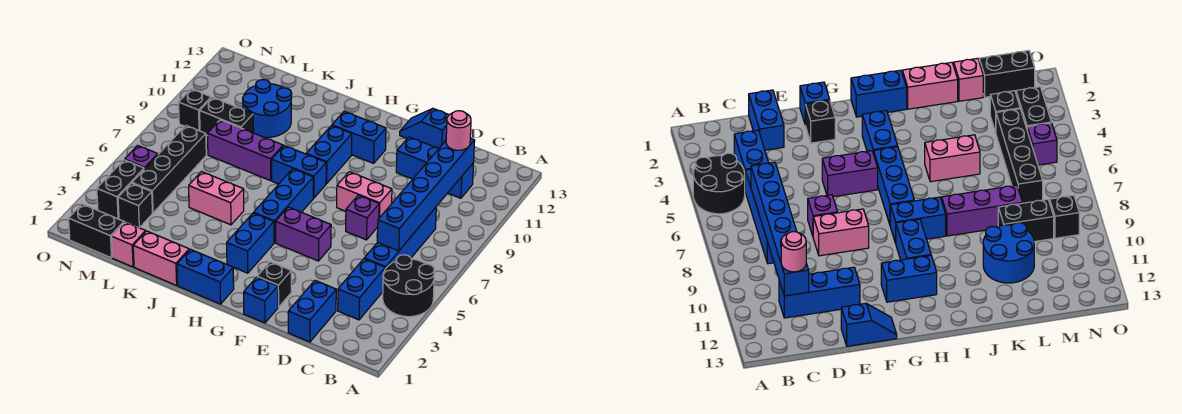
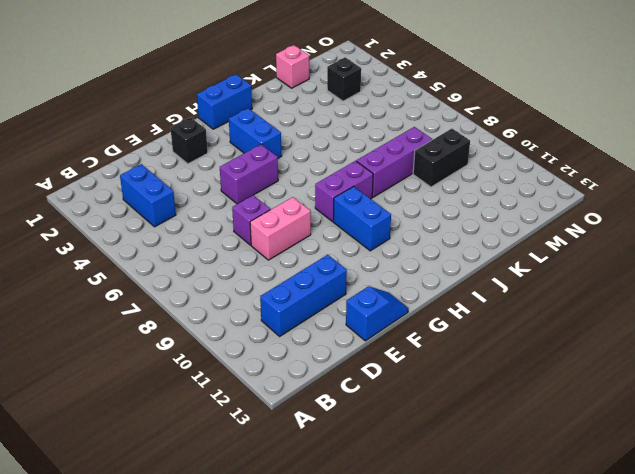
purple brick H8:I8 level 1 -> blue brick H8:I8 level 1
none -> black round brick A4:B5 level 1
none -> blue brick C5:C8 level 1
none -> blue brick D1:D2 level 1
none -> blue brick F1 level 1

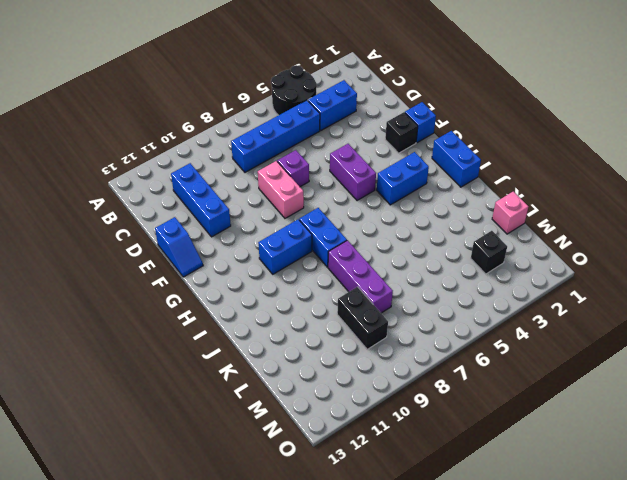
none -> blue brick D1:D2 level 1
none -> blue brick G11:H11 level 1
none -> blue brick H5:H7 level 1
none -> pink brick J1:K1 level 1

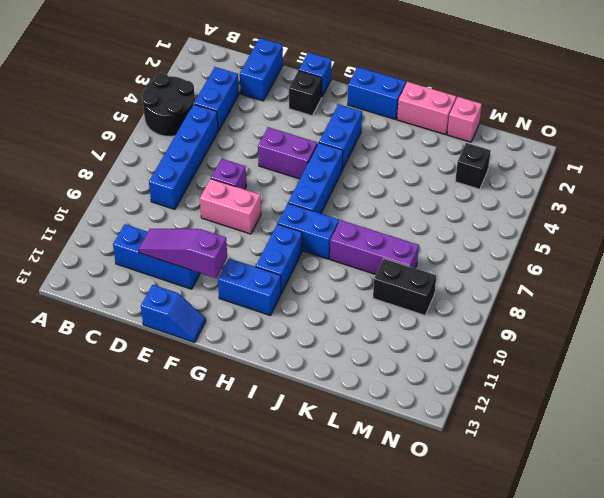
purple slope D11:F11 level 2 top F -> none
none -> pink brick J5:K5 level 1
none -> blue round brick K10:L11 level 1
none -> black brick M1:N1 level 1
none -> black brick M4:M7 level 1

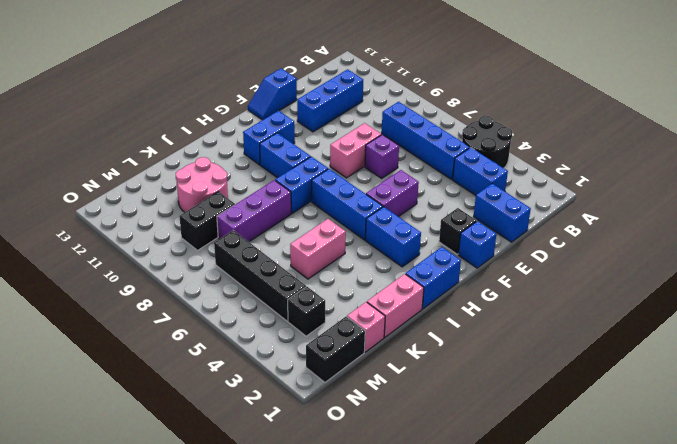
pink round brick K10:L11 level 1 -> blue round brick K10:L11 level 1
none -> black brick N3:N4 level 1
none -> purple brick N5 level 1
none -> black brick N9 level 1
none -> blue brick C6:C11 level 2

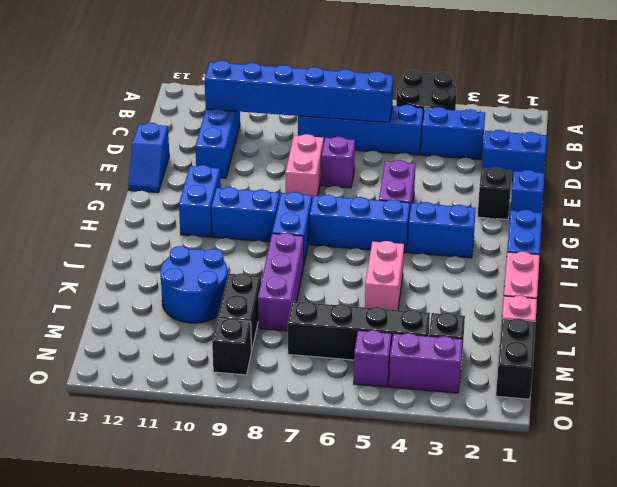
purple brick N3:N4 level 1 -> black brick N3:N4 level 1
none -> pink round brick C11 level 3

